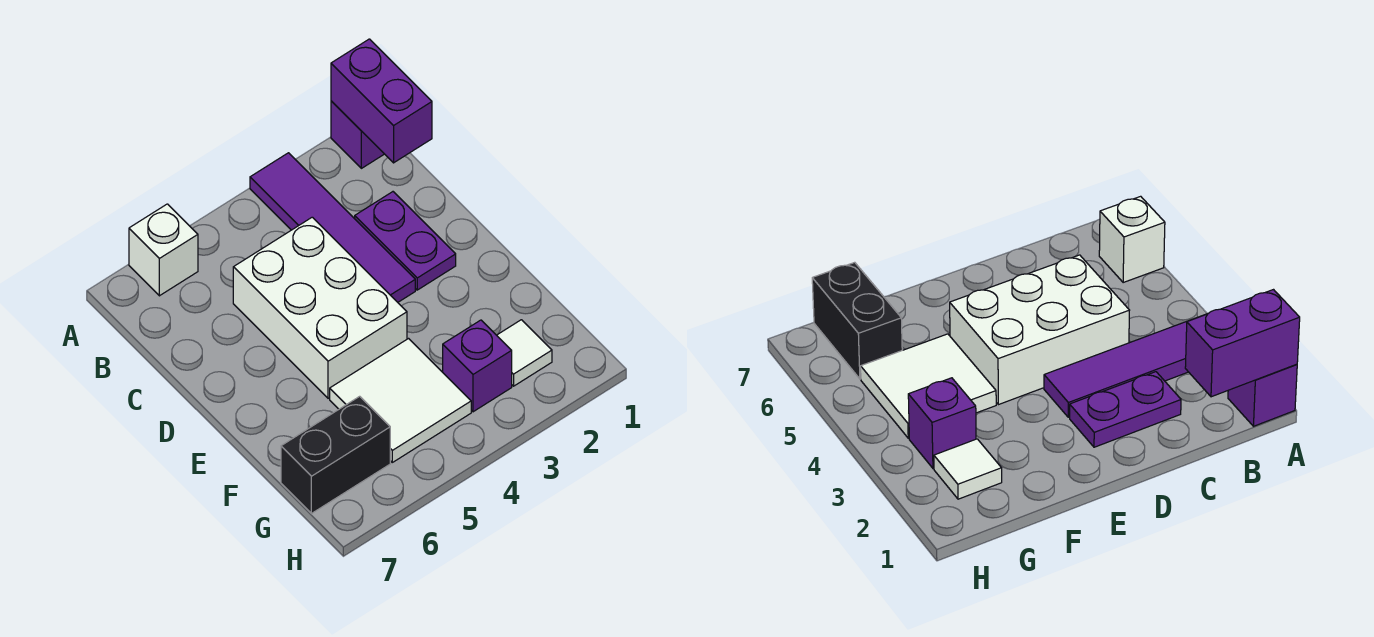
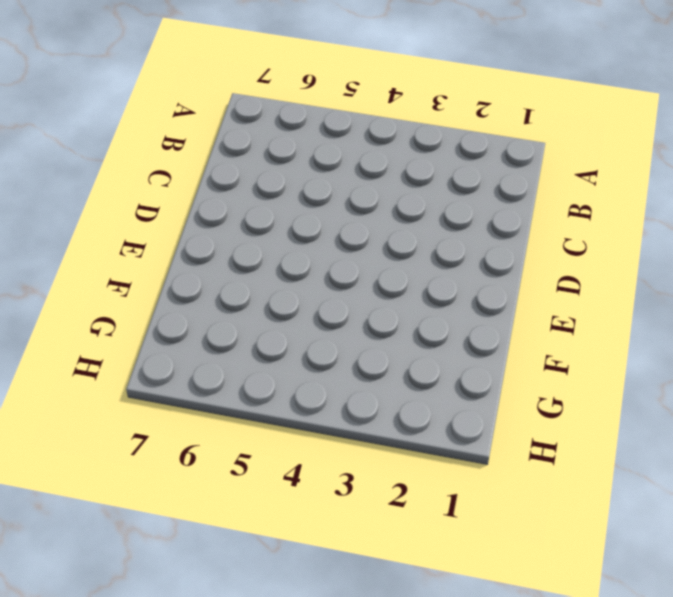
none -> purple brick A1 level 1
none -> purple tile A3:D3 level 1

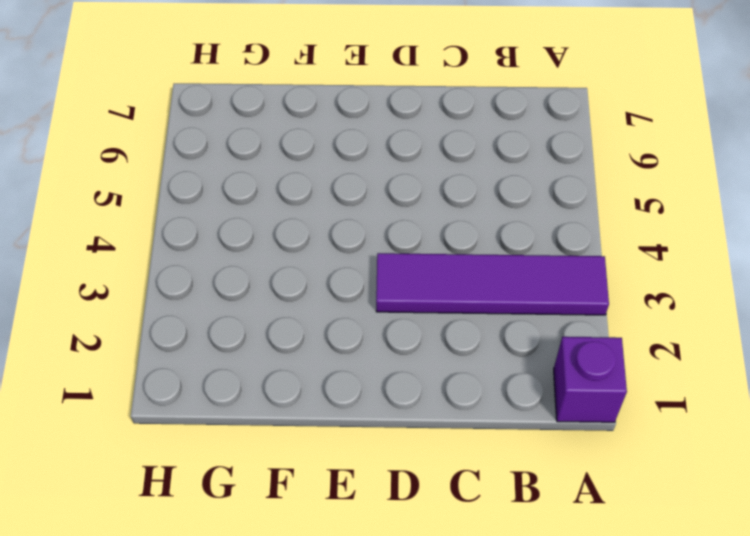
none -> white brick A6 level 1
none -> purple plate C2:D2 level 1

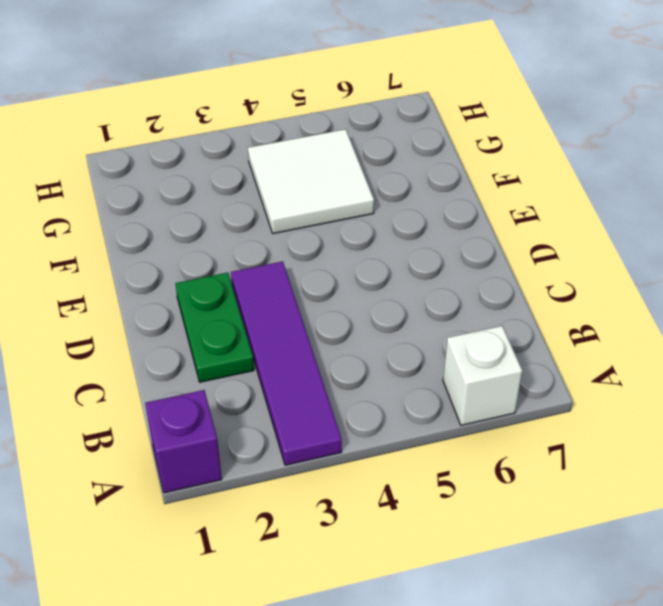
green plate C2:D2 level 1 -> purple plate C2:D2 level 1
none -> white brick C4:E5 level 1
none -> white tile G2 level 1

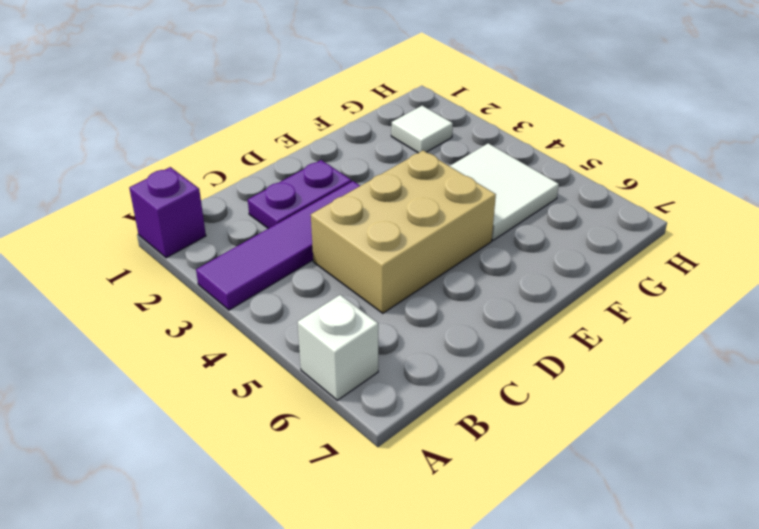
tan brick C4:E5 level 1 -> white brick C4:E5 level 1
none -> purple brick G3 level 1
none -> black brick G6:G7 level 1

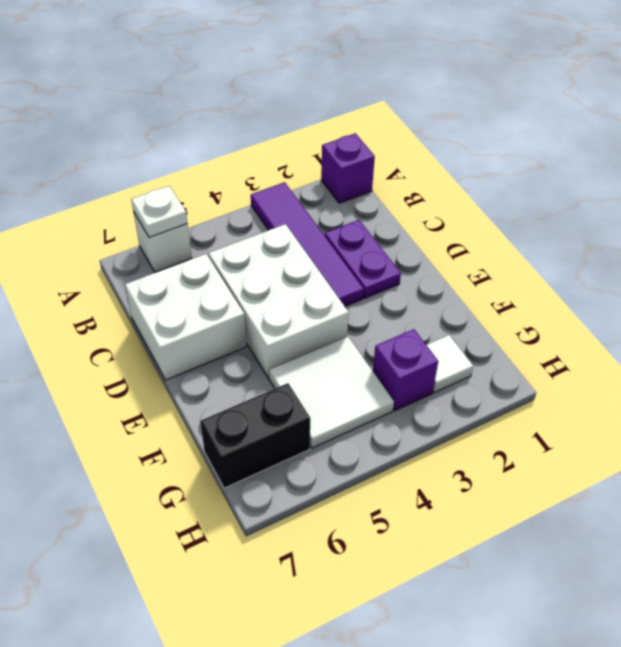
white plate A6 level 2 -> none
white brick C6:D7 level 1 -> none
none -> purple brick A1:B1 level 2

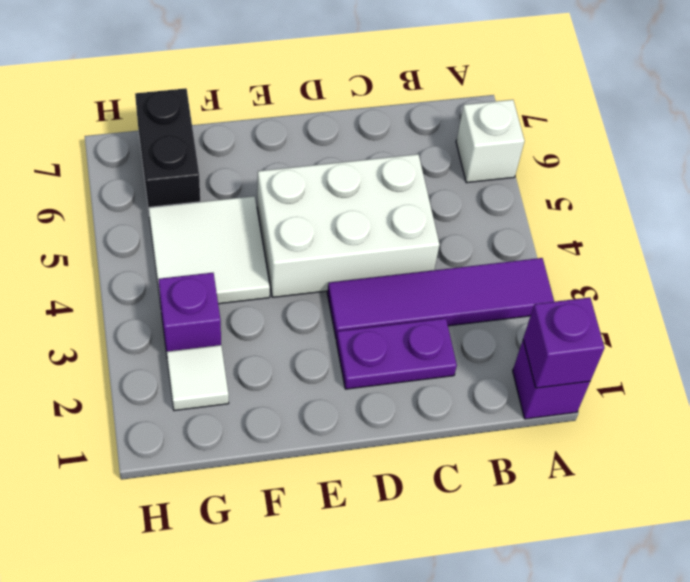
purple brick A1 level 2 -> purple brick A1:B1 level 2

